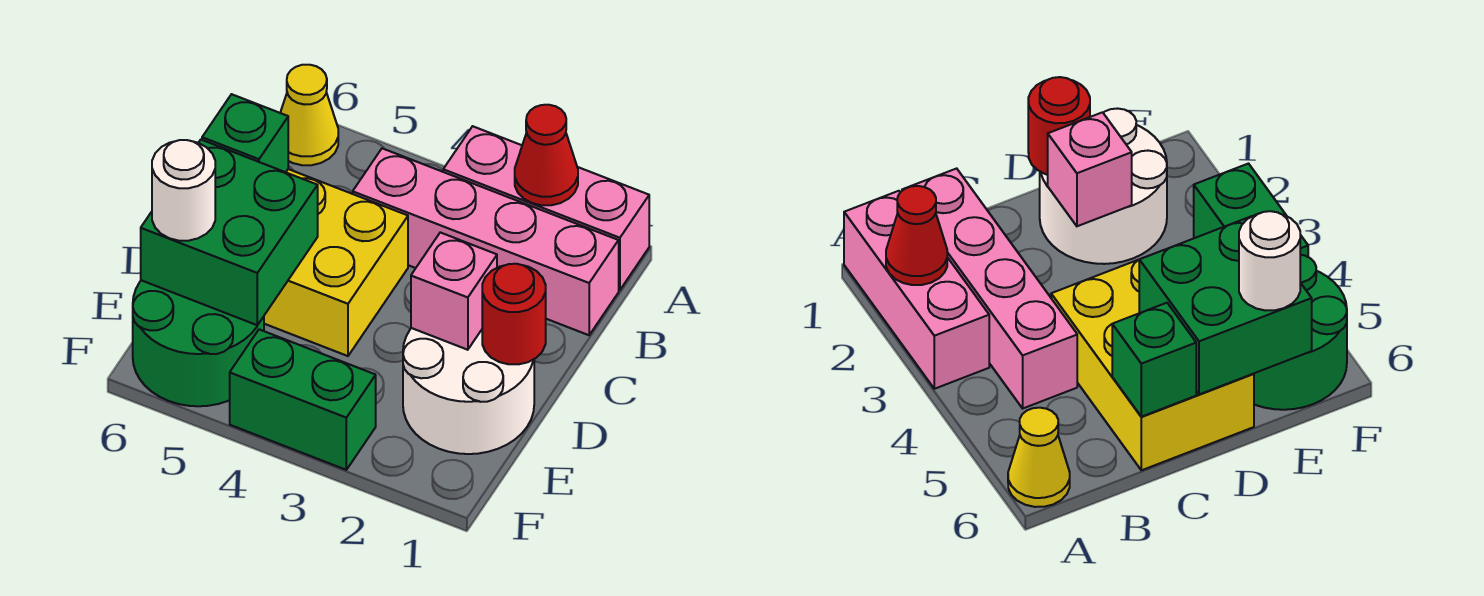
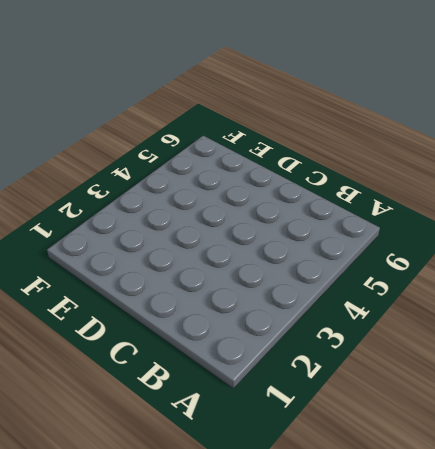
none -> pink brick A1:A3 level 1
none -> yellow cone A6 level 1
none -> pink brick B1:B4 level 1

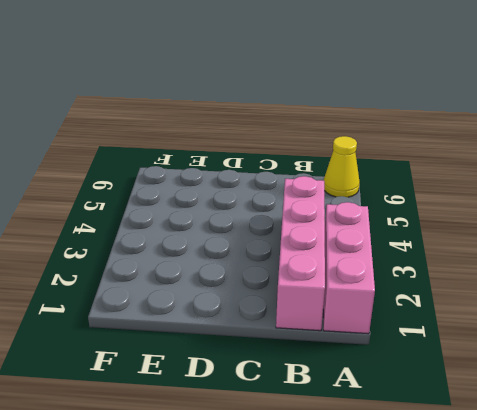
none -> yellow brick C4:D6 level 1
none -> white round brick D1:E2 level 1
none -> green round brick E5:F6 level 1

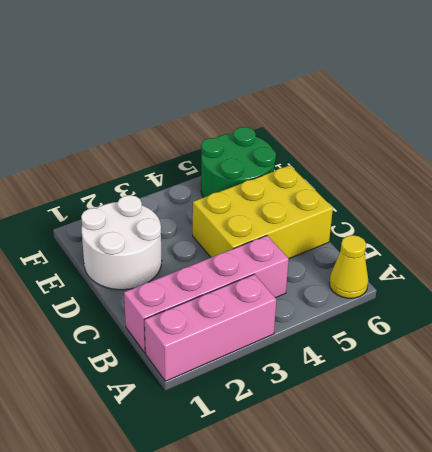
none -> green brick F3:F4 level 1
none -> red cone A2 level 2
none -> green brick C6 level 2

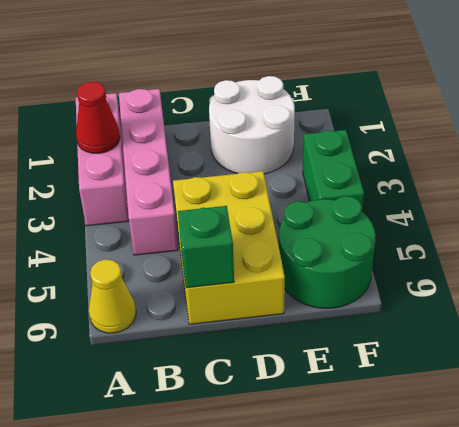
none -> red round brick D1 level 2
none -> pink brick D2 level 2
none -> green brick D5:E6 level 2

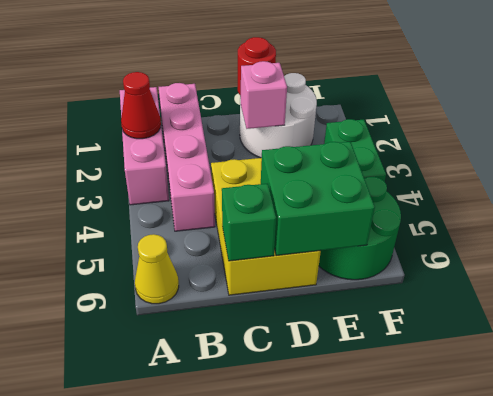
none -> white round brick E6 level 3

